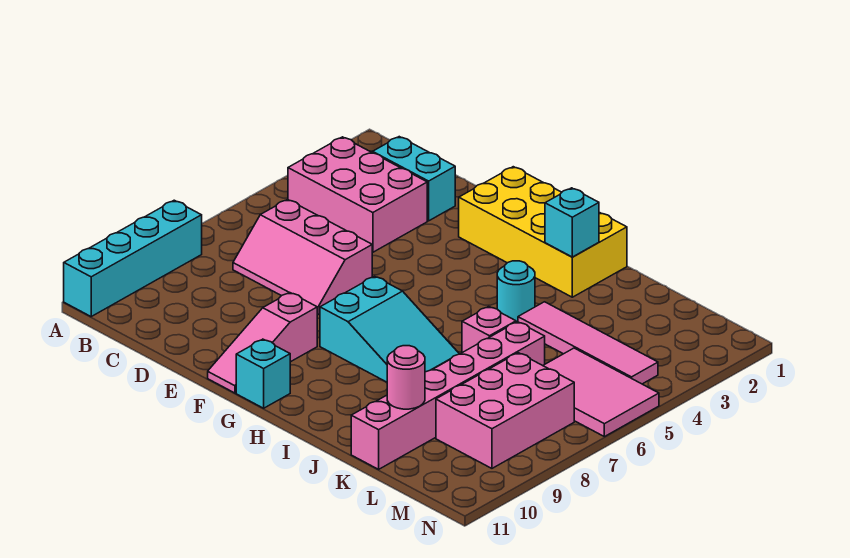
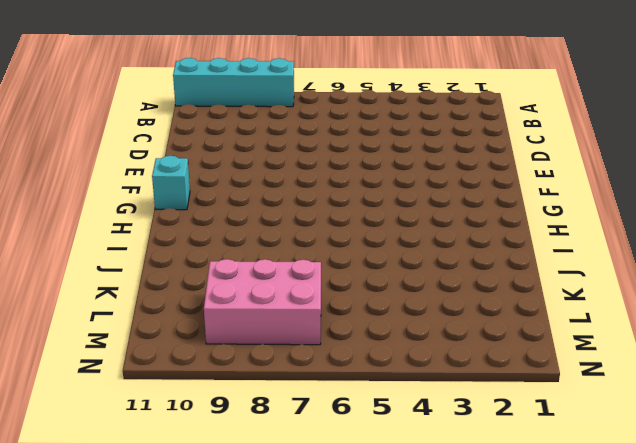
none -> pink brick B3:D4 level 1
none -> cyan brick C2:D2 level 1
none -> pink slope C6:E7 level 1 top 6

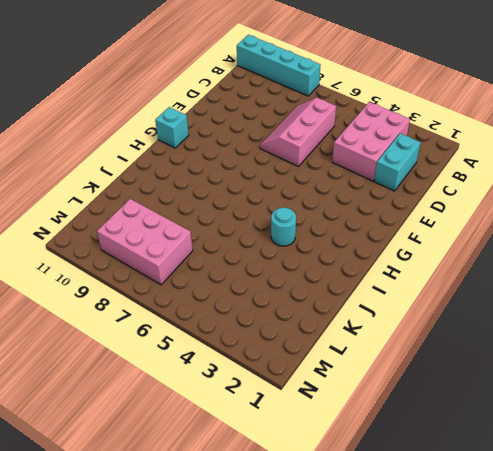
none -> yellow brick F1:I2 level 1
none -> pink slope F9:F11 level 1 top 9
none -> cyan slope G7:I8 level 1 top G

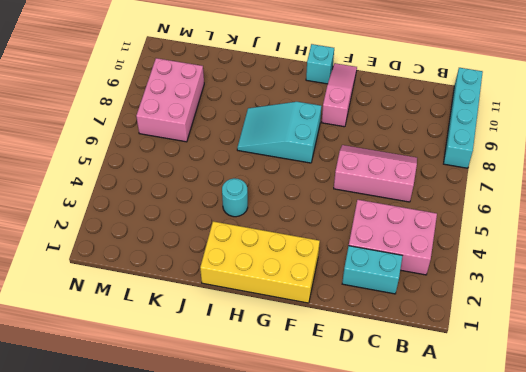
none -> pink tile J4:M4 level 1
none -> pink brick J6 level 1
none -> pink brick K6:K11 level 1

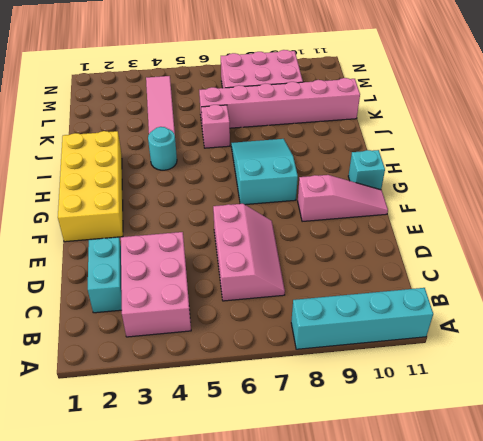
none -> pink tile L5:N6 level 1
none -> cyan brick I2 level 2
none -> pink round brick K10 level 2

